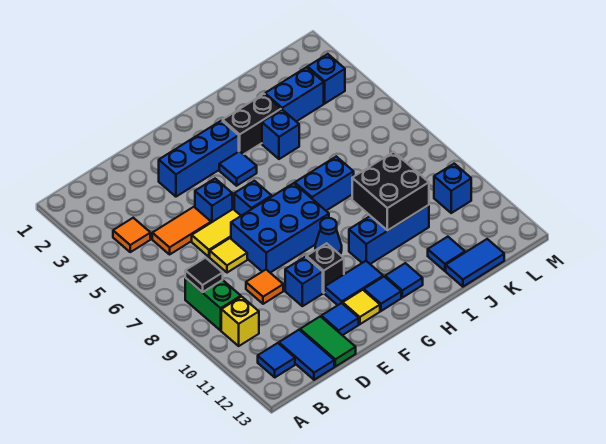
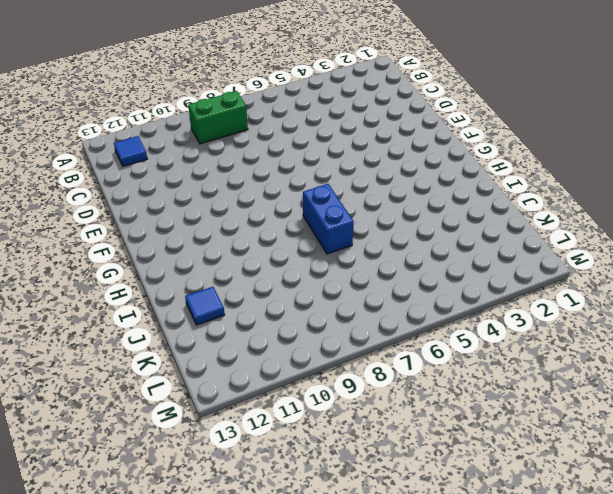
none -> orange tile B4 level 1
none -> yellow brick B10 level 1
none -> orange tile C5:D5 level 1
none -> blue tile C12:C13 level 1

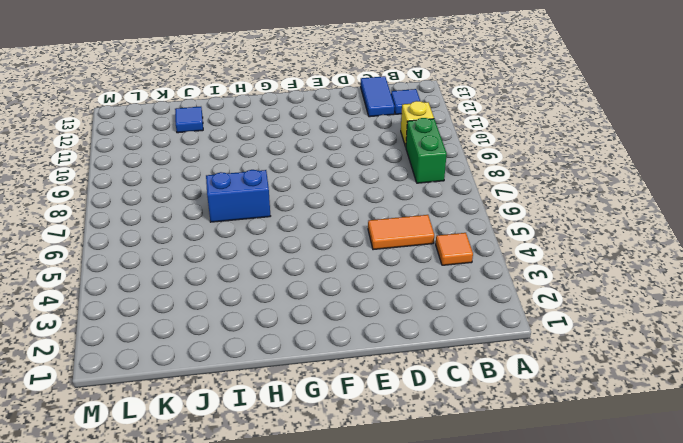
none -> yellow tile D6:E6 level 1
none -> yellow tile D7 level 1
none -> orange tile D9 level 1
none -> green tile D12:D13 level 1

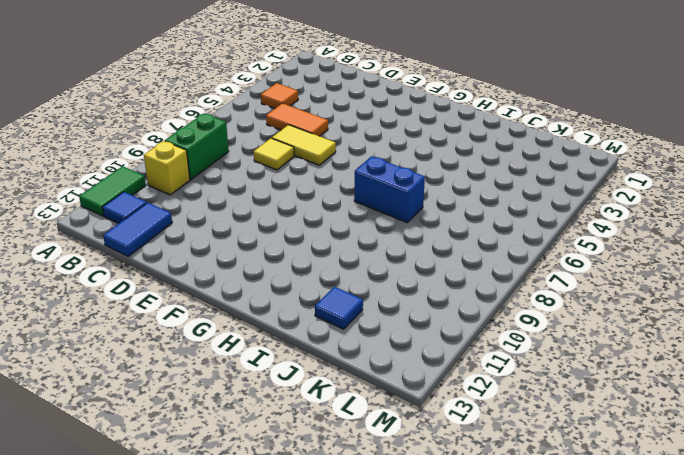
green tile A11:A12 level 1 -> green tile D12:D13 level 1
none -> orange tile D9 level 1
none -> blue brick E3:G3 level 1
none -> blue brick E5 level 1
none -> blue brick E7:G8 level 1

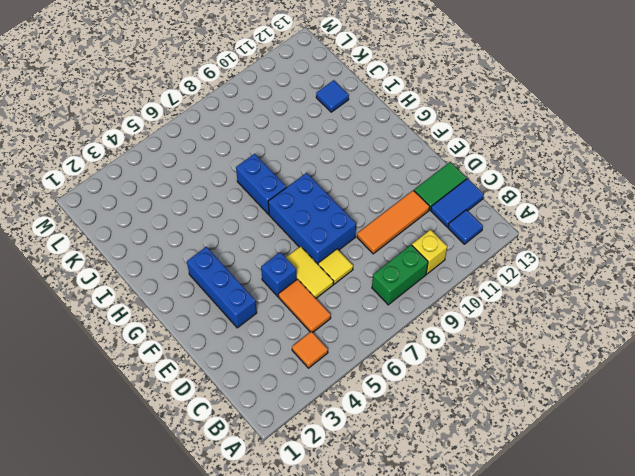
orange tile D9:D11 level 1 -> orange tile D9 level 1
none -> blue brick E10 level 1
none -> blue tile E12 level 1
none -> blue brick F6 level 1
none -> black brick F10 level 1

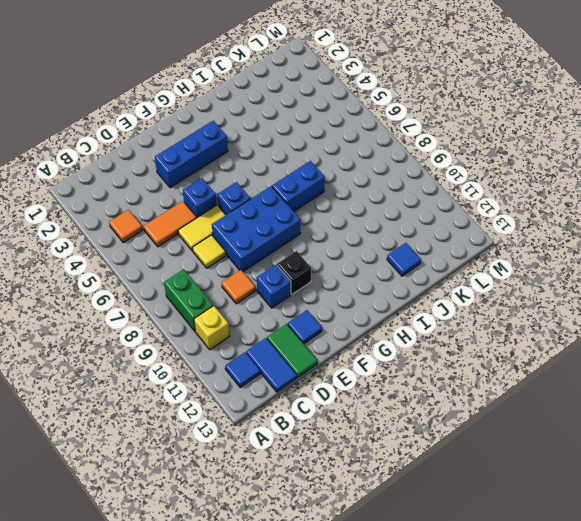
none -> blue tile F11:G11 level 1
none -> yellow tile F12 level 1
none -> blue tile G4 level 1
none -> blue cone G9 level 1

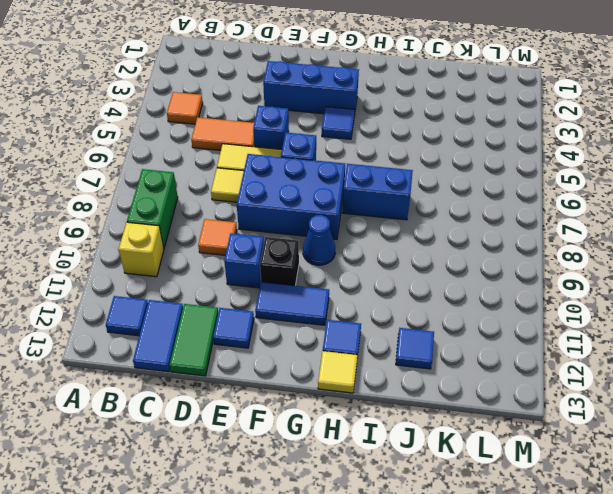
yellow tile H13 level 1 -> yellow tile F12 level 1
none -> blue tile G12 level 1
none -> black brick H3:I3 level 1
none -> blue brick H10:J10 level 1
none -> blue brick I4 level 1

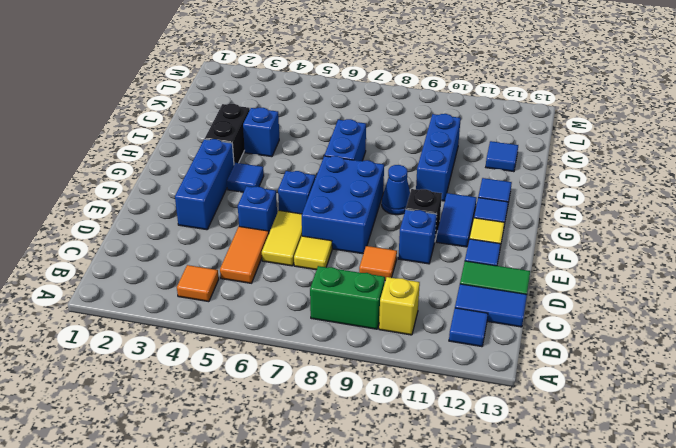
none -> blue brick J3:K3 level 1
none -> blue tile J13:K13 level 1
none -> blue brick L3 level 1
none -> blue brick L10 level 1

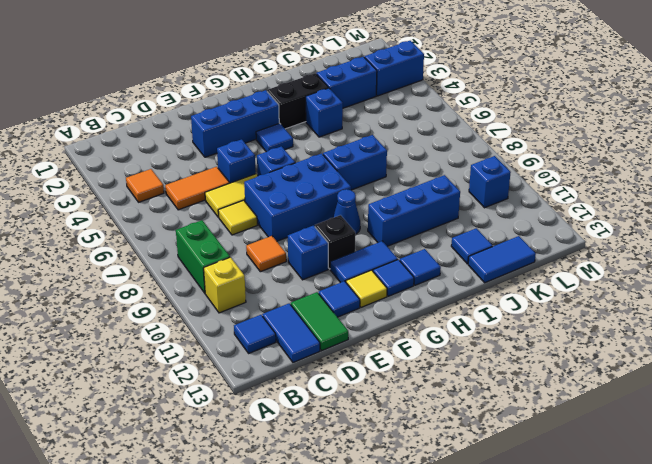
blue brick L3:M3 level 1 -> blue brick L3 level 1
none -> black tile B8 level 2
none -> black brick I9:J10 level 2

